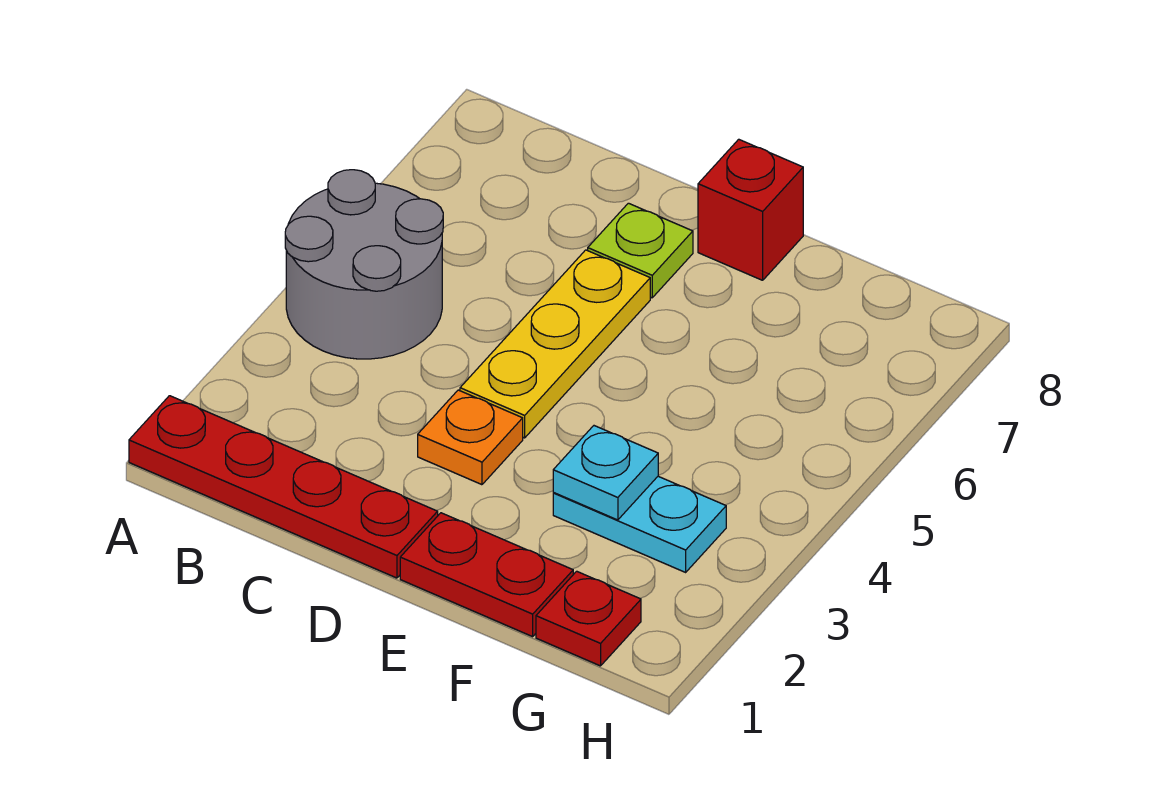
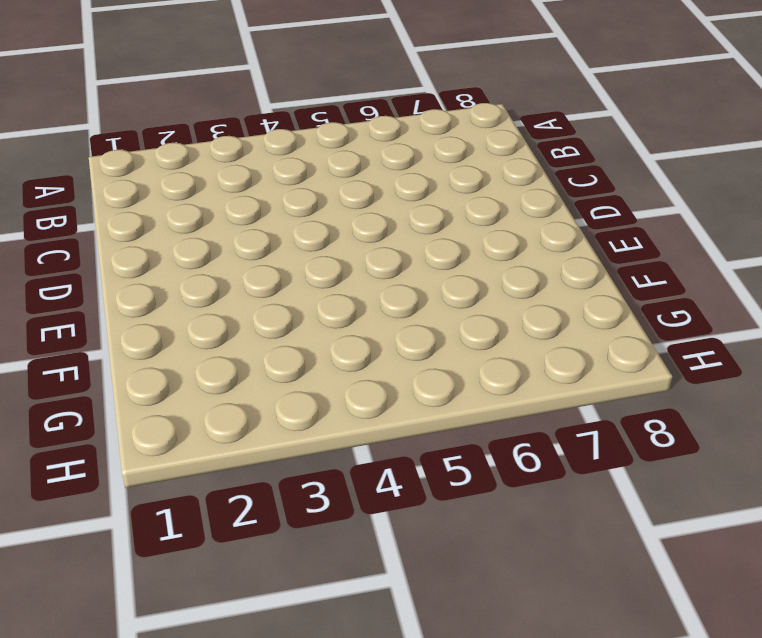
none -> red plate A1:D1 level 1
none -> grey round brick A4:B5 level 1

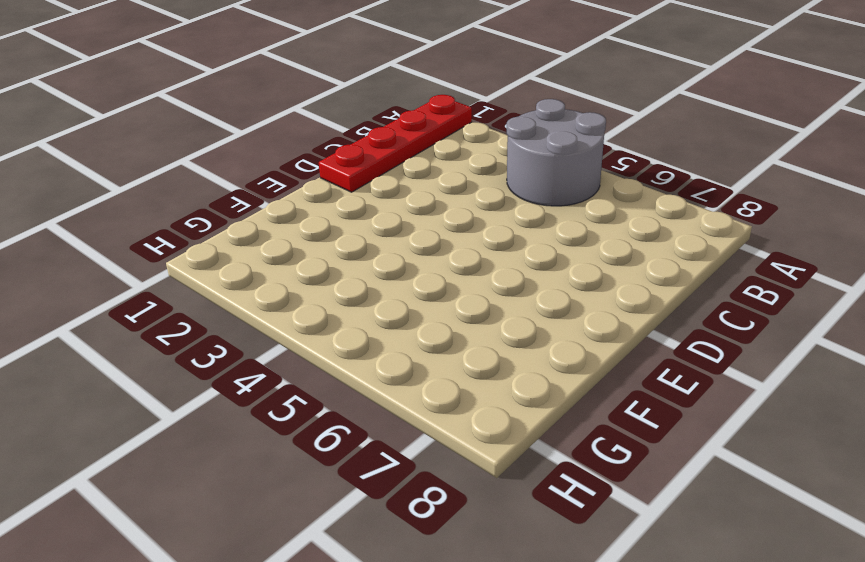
none -> orange plate D3 level 1
none -> yellow plate D4:D6 level 1

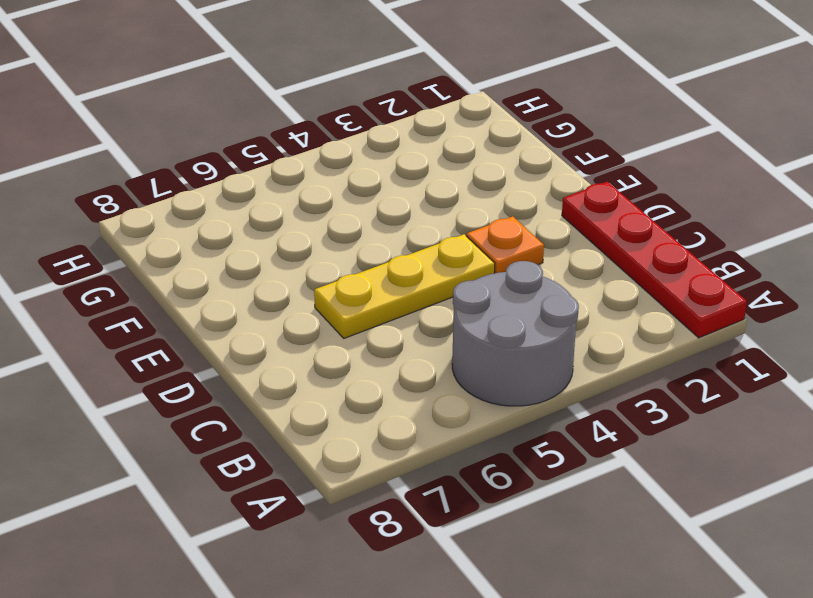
none -> lime plate D7 level 1
none -> red plate E1:F1 level 1

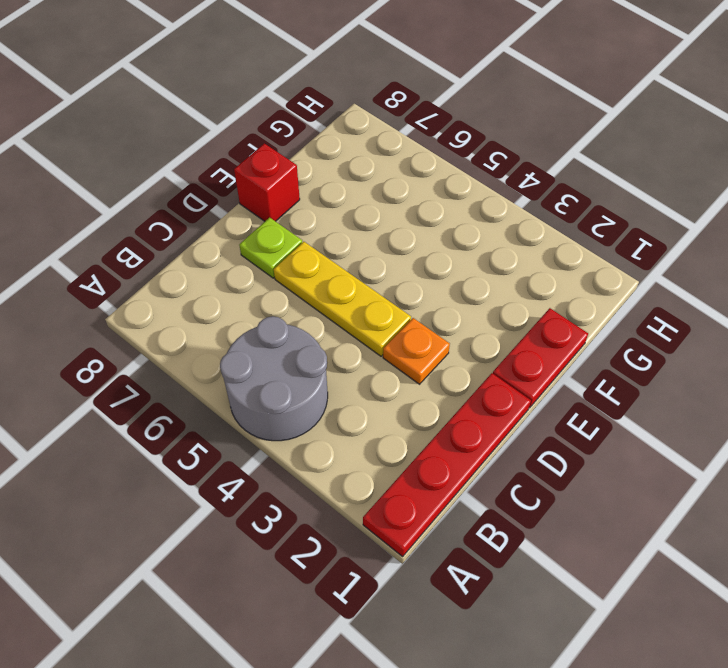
none -> cyan plate F3:G3 level 1
none -> red plate G1 level 1

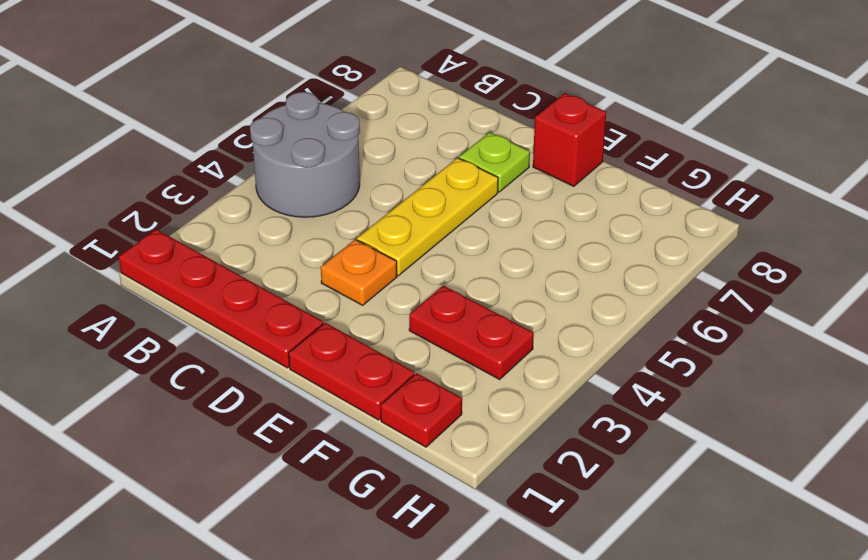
red plate F3:G3 level 1 -> cyan plate F3:G3 level 1
none -> cyan plate F3 level 2

